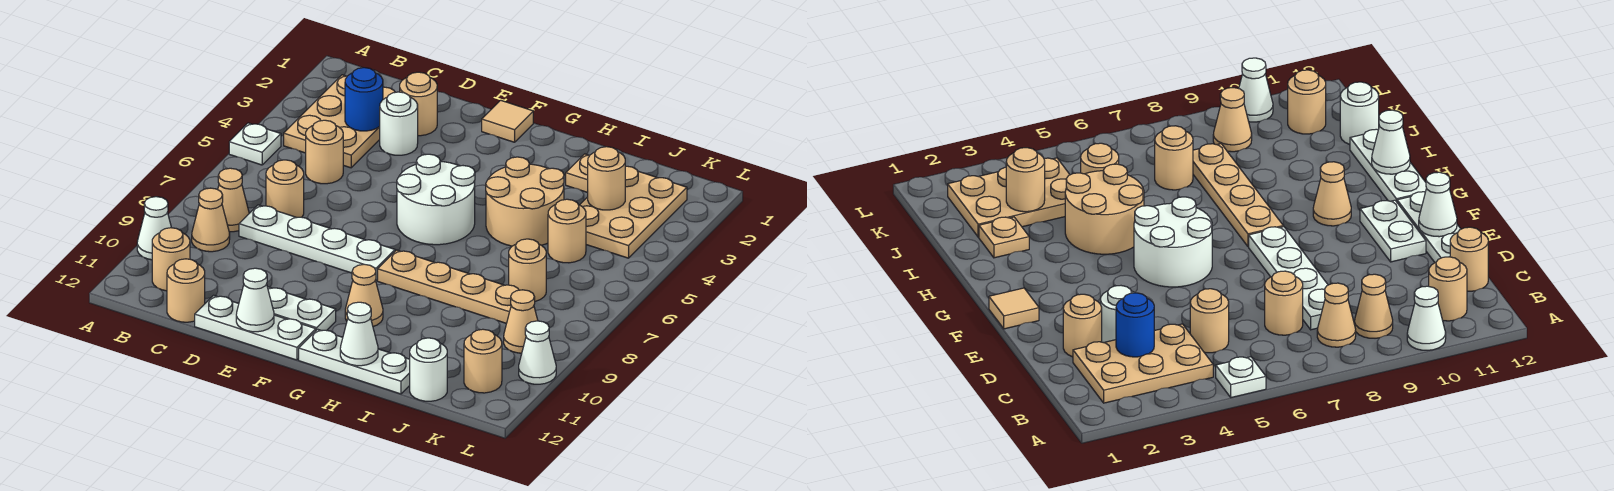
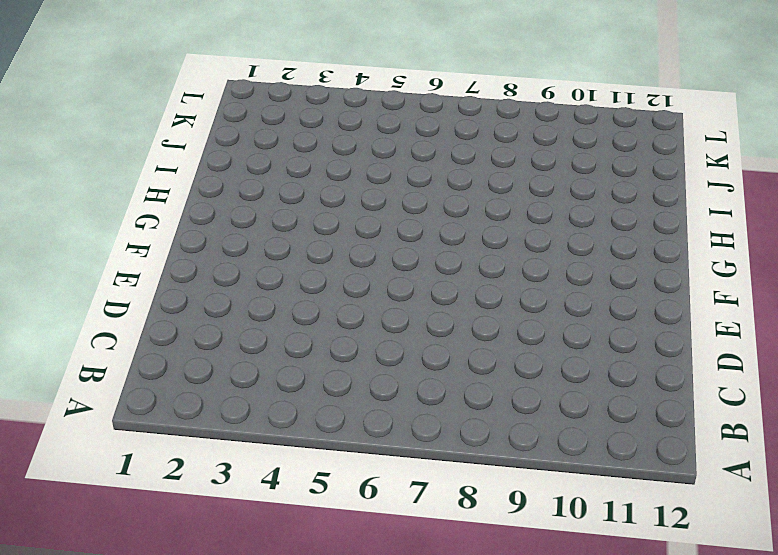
none -> white plate A5 level 1
none -> white cone A10 level 1
none -> tan plate B2:C4 level 1
none -> tan cone B8 level 1

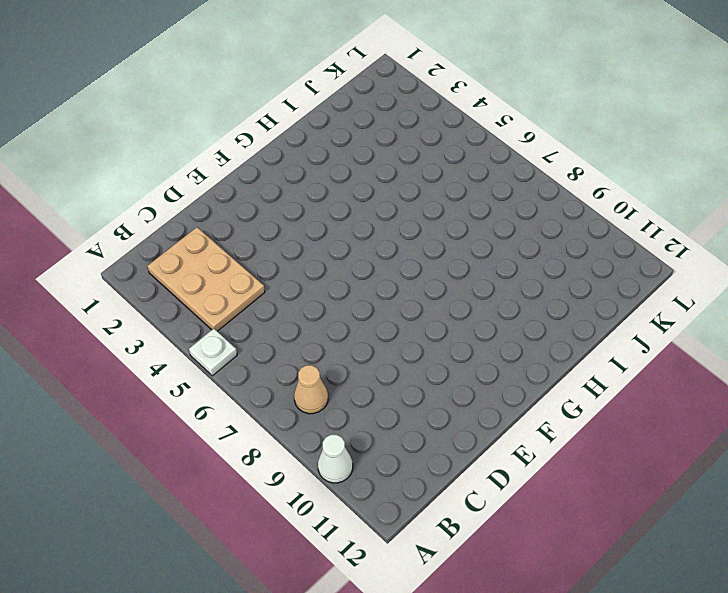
none -> tan cone B9 level 1
none -> tan round brick B11 level 1
none -> tan round brick C5 level 1
none -> tan round brick C7 level 1

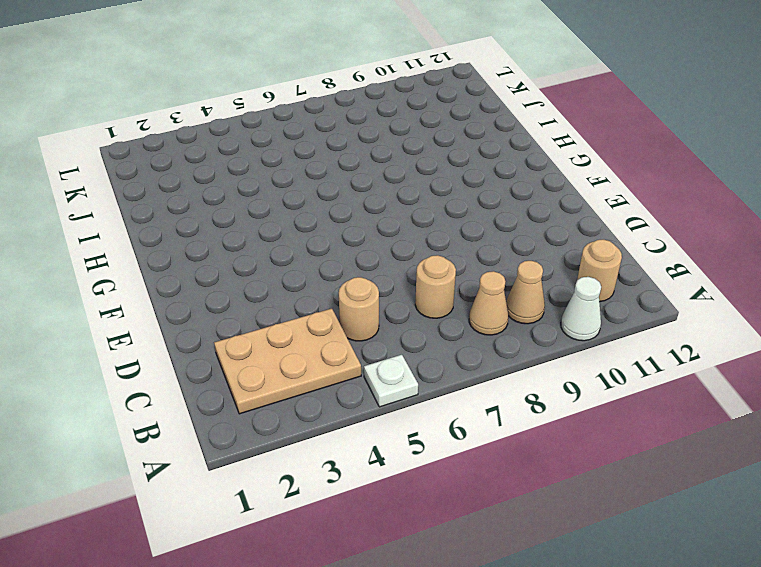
none -> white plate C8:F8 level 1
none -> tan round brick C12 level 1
none -> tan round brick D2 level 1
none -> white round brick D3 level 1

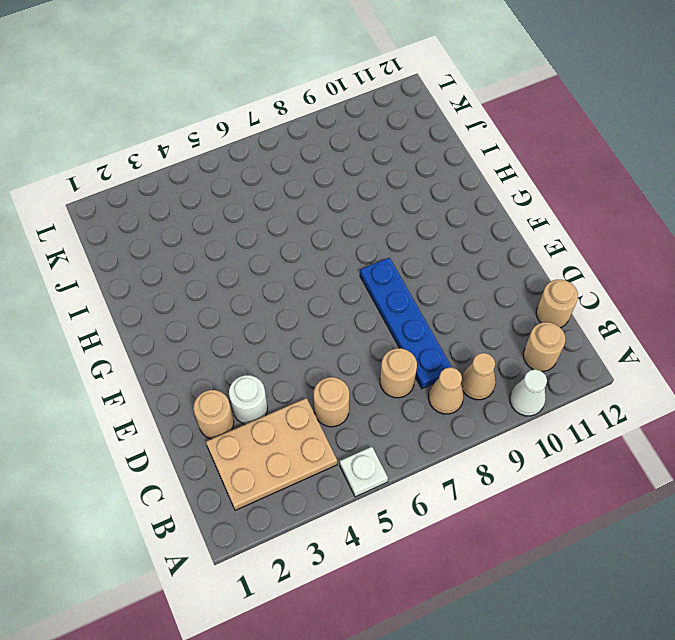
blue plate C8:F8 level 1 -> white plate C8:F8 level 1
none -> white plate D12:F12 level 1
none -> white plate E11:F11 level 1
none -> tan tile F1 level 1
none -> white round brick F5:G6 level 1

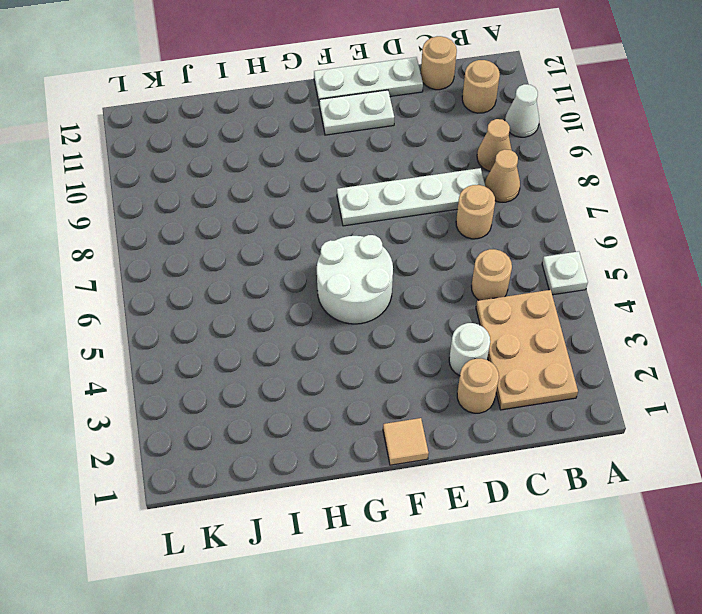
none -> tan plate G8:J8 level 1
none -> tan cone G10 level 1
none -> white plate G12:I12 level 1
none -> tan round brick H4:I5 level 1

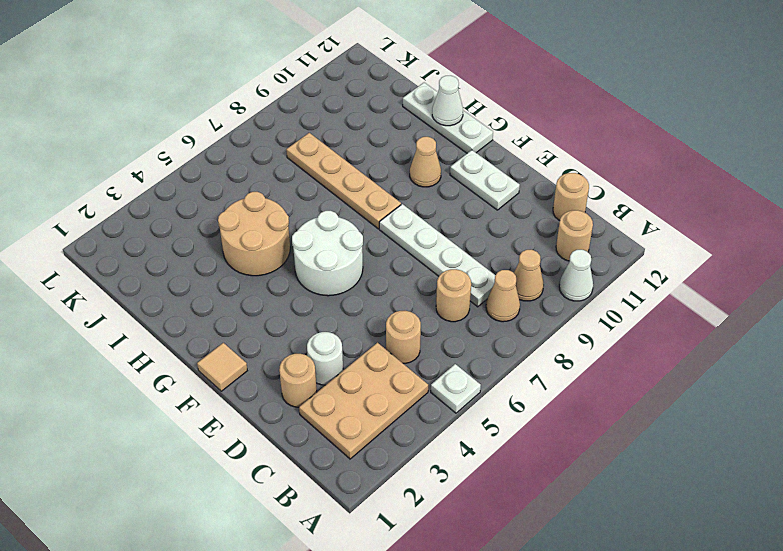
none -> white plate D12:F12 level 1
none -> tan plate I2 level 1
none -> tan plate J2:K4 level 1
none -> tan round brick J5 level 1

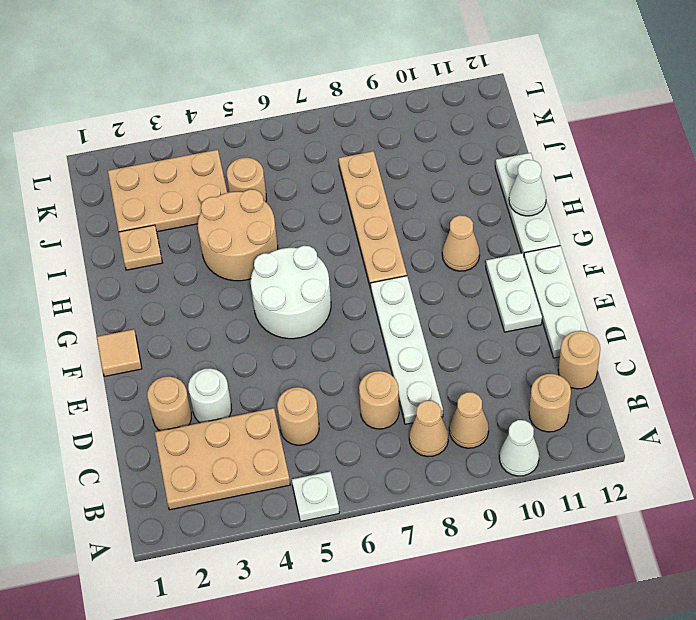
none -> tan round brick J7 level 1
none -> white round brick J12 level 1
none -> tan cone K9 level 1
none -> tan round brick K11 level 1

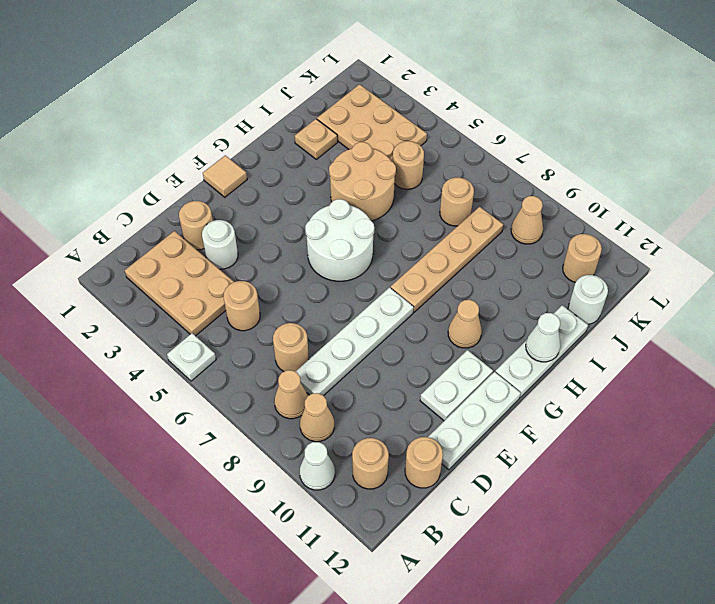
none -> white cone L10 level 1
none -> blue round brick C3 level 2
none -> white cone E12 level 2
none -> tan round brick J3 level 2

